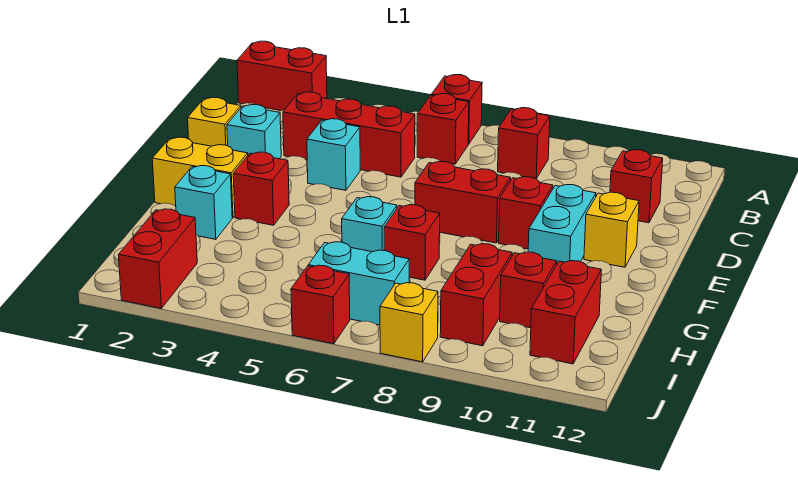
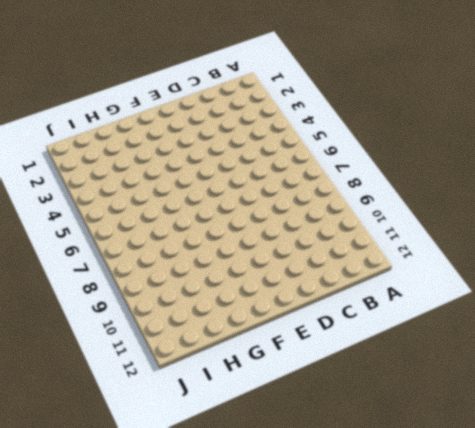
none -> red brick A1:A2 level 1
none -> red brick A6 level 1
none -> red brick B6 level 1

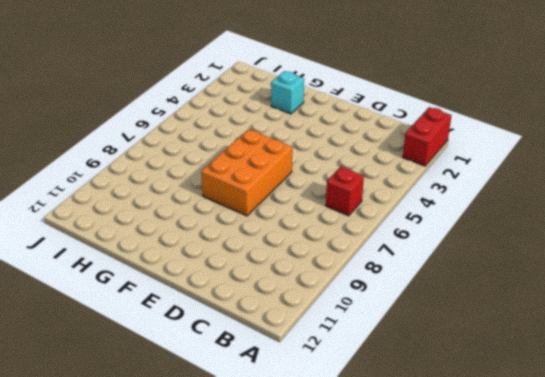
orange brick E6:F8 level 1 -> red brick E7:E8 level 1
none -> red brick A6 level 1
none -> red brick B8 level 1
none -> red brick C3:C5 level 1

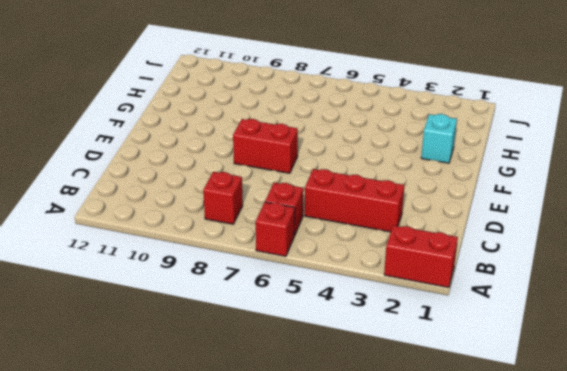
none -> red brick C11 level 1
none -> yellow brick D1 level 1
none -> cyan brick D2 level 1

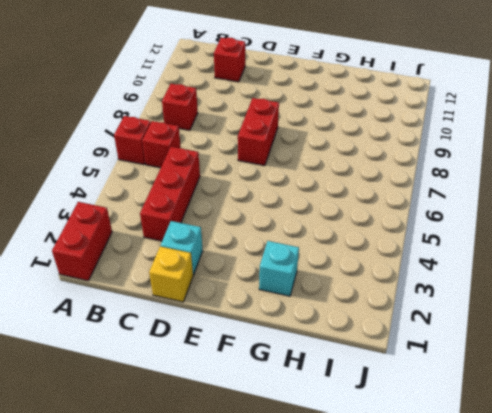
none -> cyan brick D4 level 1
none -> red brick E9 level 1
none -> cyan brick E10:F10 level 1

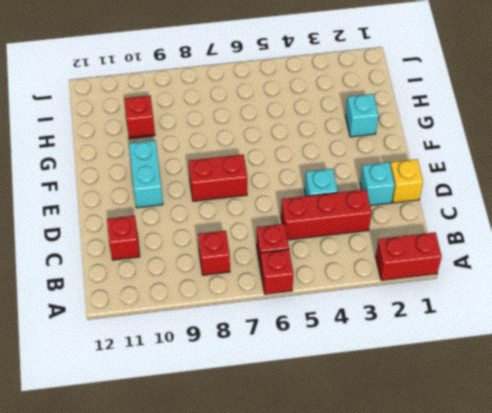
none -> red brick E9 level 1
none -> yellow brick E11 level 1
none -> yellow brick F1:F2 level 1

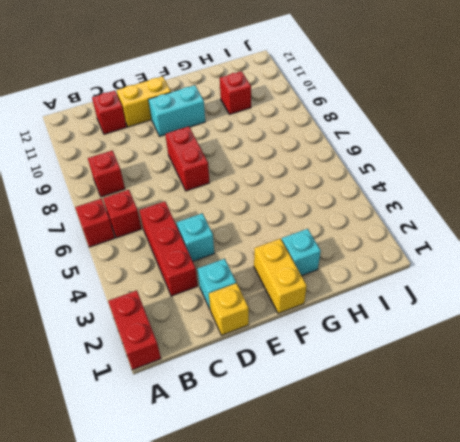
yellow brick D11:E11 level 1 -> yellow brick E11 level 1
none -> red brick E9 level 1
none -> red brick F3 level 1
none -> cyan brick G6 level 1

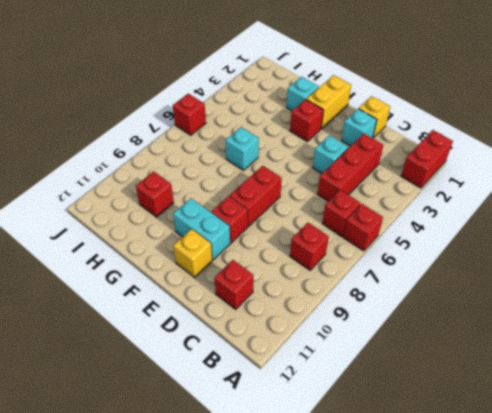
none -> red brick G7 level 1
none -> red brick H9:I9 level 1
none -> red brick H11:I11 level 1

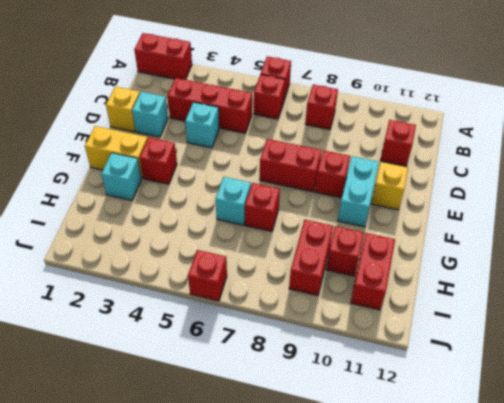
none -> red brick I2:J2 level 1
none -> cyan brick I6:I7 level 1
none -> yellow brick J8 level 1

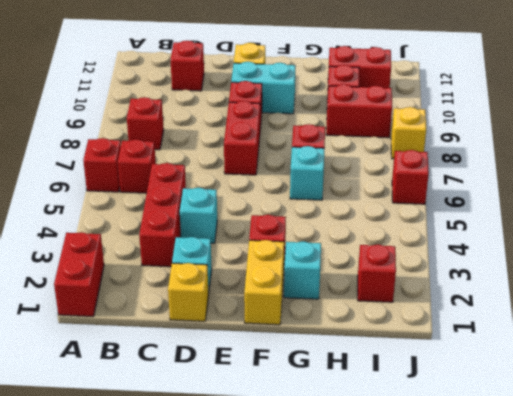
red brick I2 level 1 -> red brick I2:J2 level 1
none -> cyan brick I6:I7 level 1

